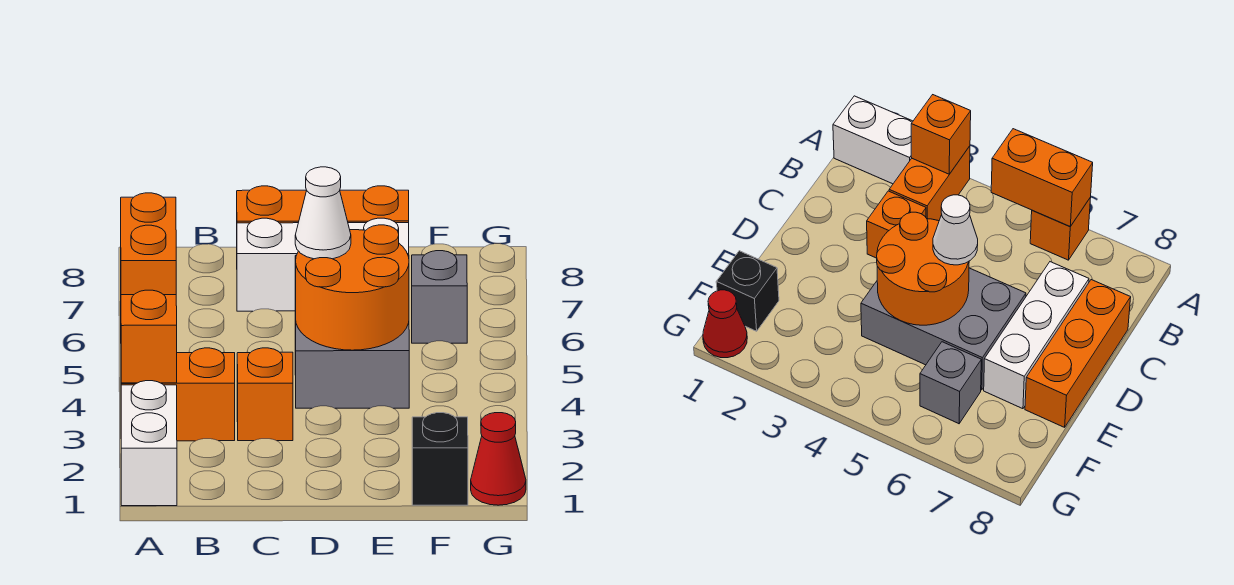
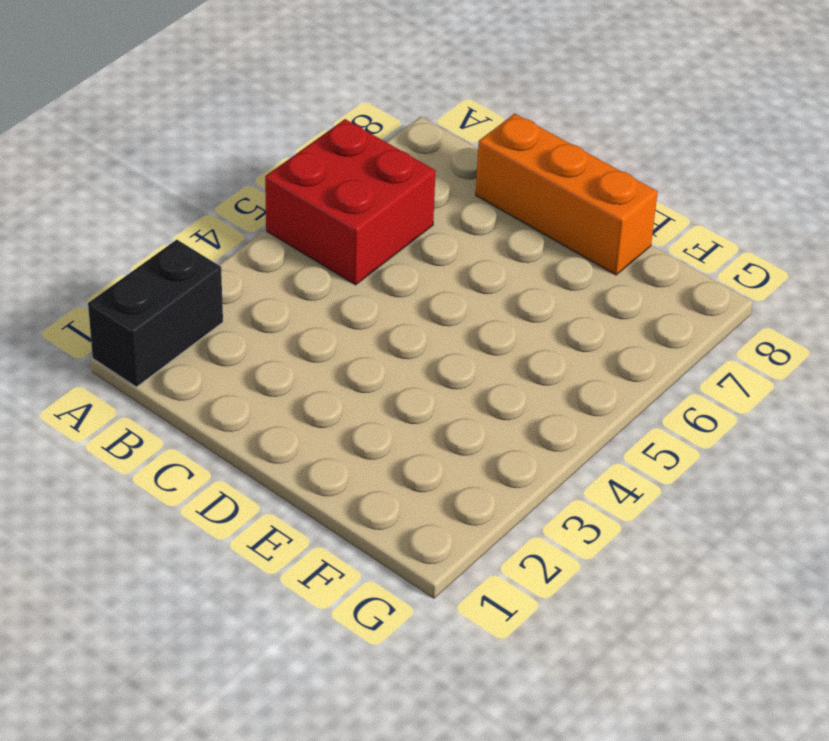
black brick A1:A2 level 1 -> white brick A1:A2 level 1
red brick A5:B6 level 1 -> orange brick A6 level 1
none -> orange brick A3:B3 level 1
none -> orange brick C3 level 1
none -> white brick C7:E7 level 1

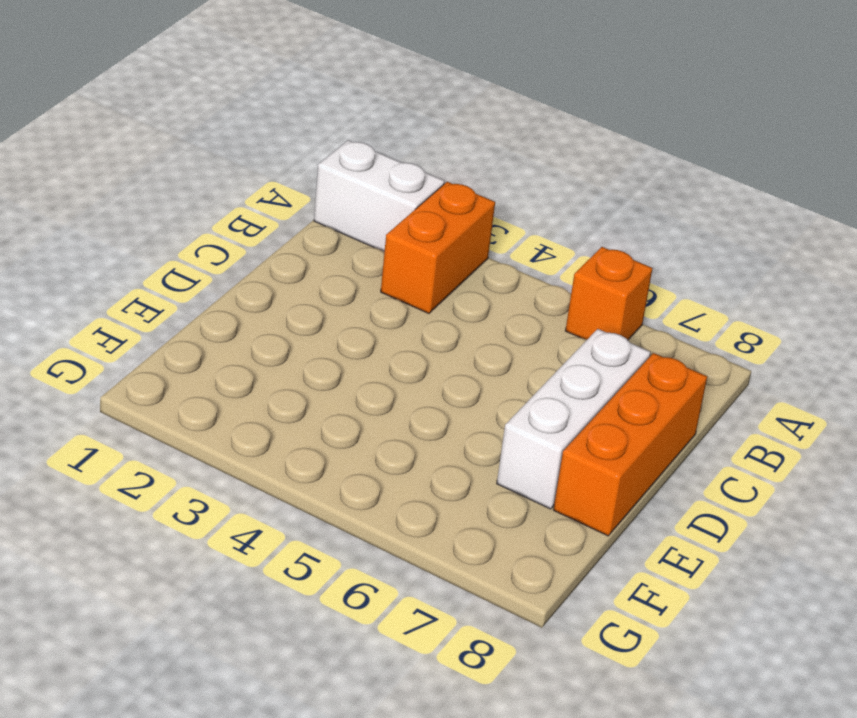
none -> orange brick C3 level 1
none -> grey brick D4:E6 level 1
none -> black brick F1 level 1

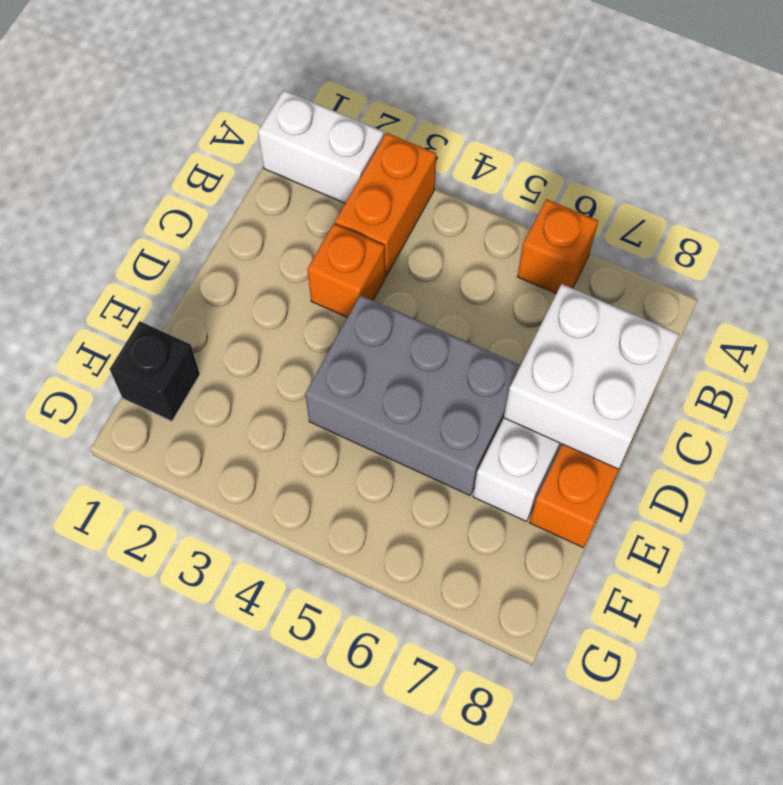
white brick C7:D8 level 2 -> none
none -> grey brick F6 level 1
none -> red cone G1 level 1
none -> orange brick A3 level 2

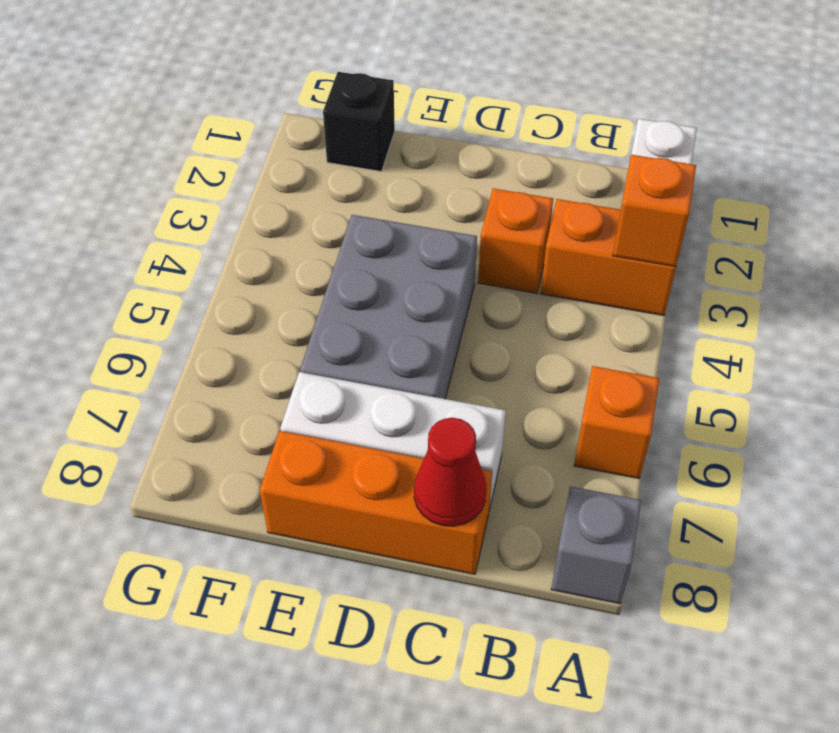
grey brick A8 level 1 -> grey brick F6 level 1
red cone C8 level 2 -> red cone G1 level 1
none -> orange brick A5:A6 level 2
none -> orange round brick D4:E5 level 2
none -> white cone D5 level 3

